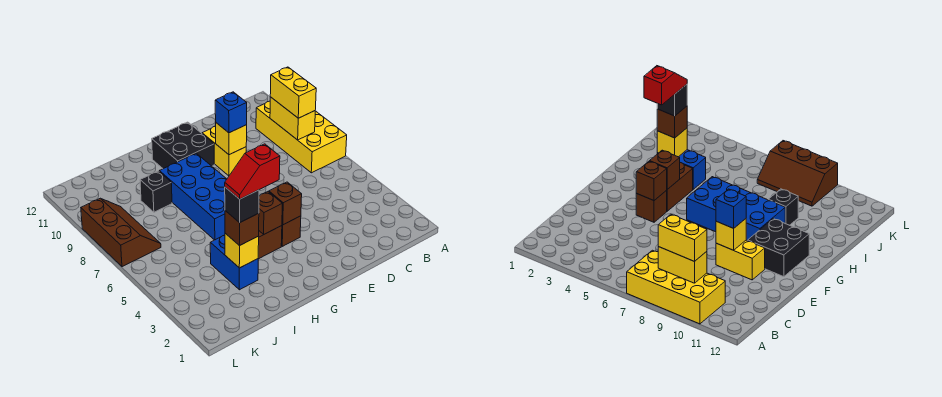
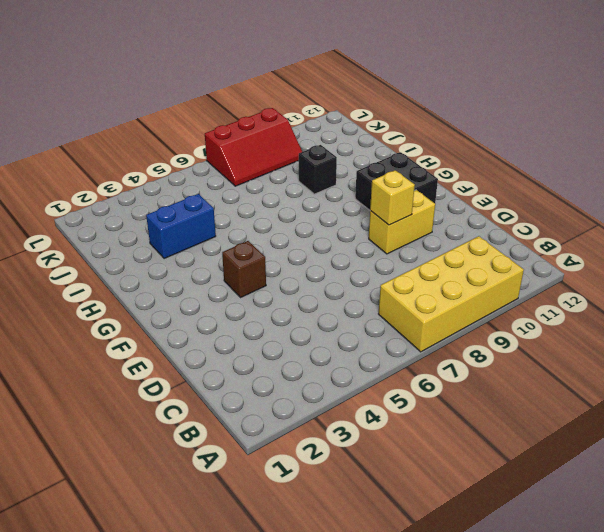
red slope K7:L9 level 1 top L -> brown slope K7:L9 level 1 top L
none -> brown brick G4:H4 level 1
none -> blue brick G6:H9 level 1
none -> yellow brick B8:B9 level 2

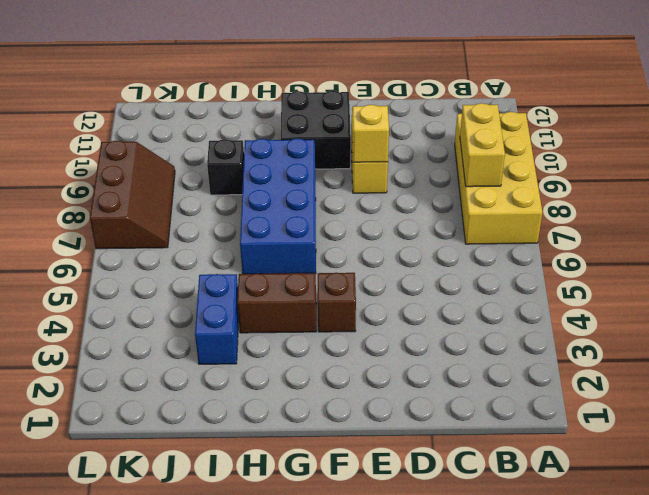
none -> brown brick F4 level 2
none -> brown brick G4 level 2
none -> yellow brick I3 level 2

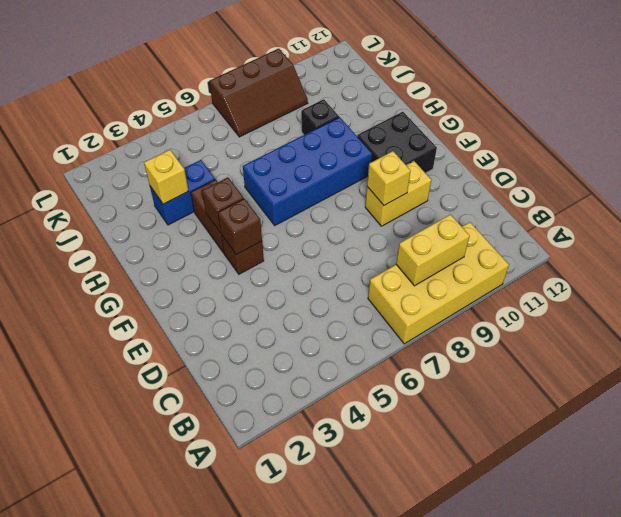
none -> yellow brick B8:B9 level 3
none -> blue brick E9 level 3
none -> brown brick I3 level 3

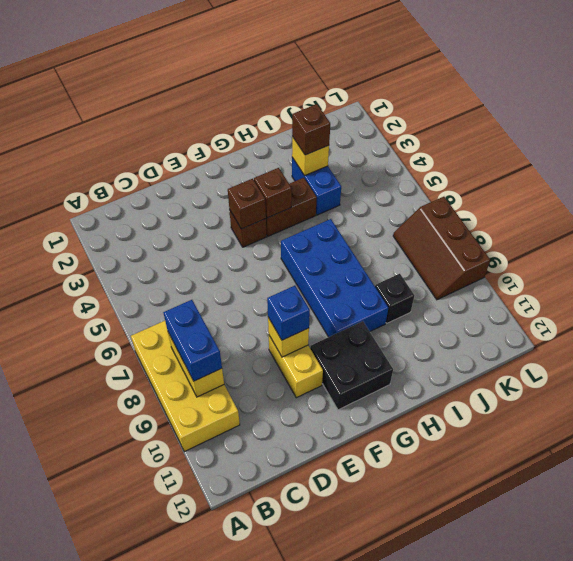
blue brick B8:B9 level 3 -> yellow brick B8:B9 level 3
none -> black brick I3 level 4
none -> red slope H3:I3 level 5 top H

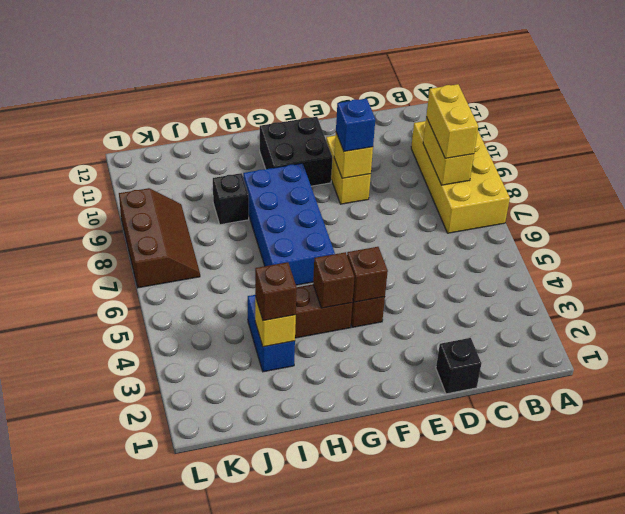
black brick D1 level 1 -> black brick I3 level 4
none -> red slope H3:I3 level 5 top H

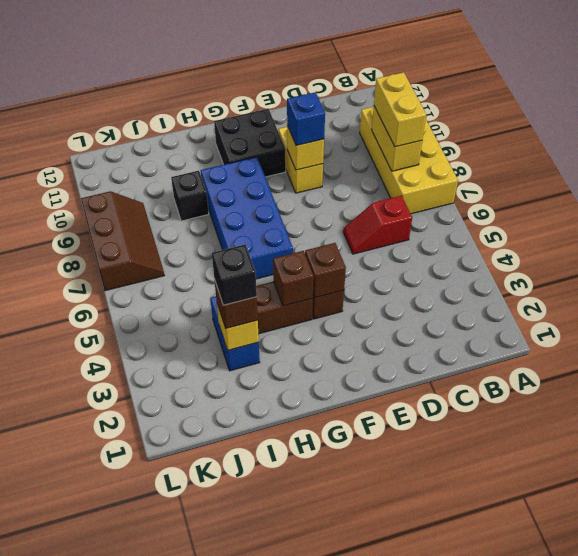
red slope C6:D6 level 1 top C -> red slope H3:I3 level 5 top H

